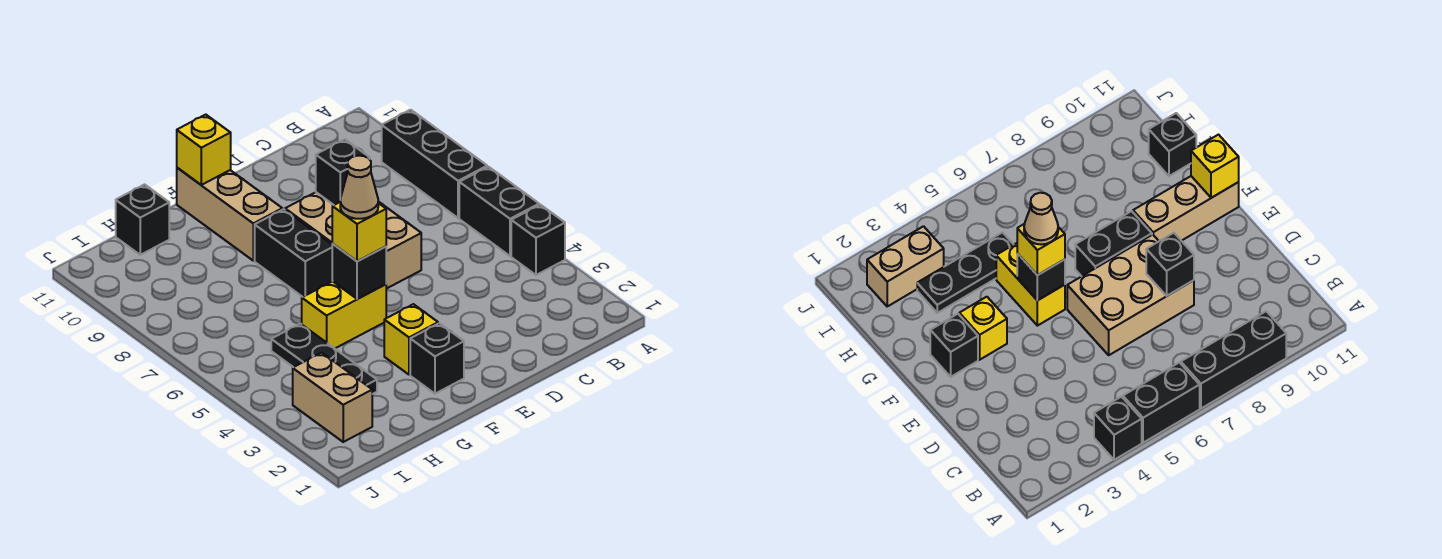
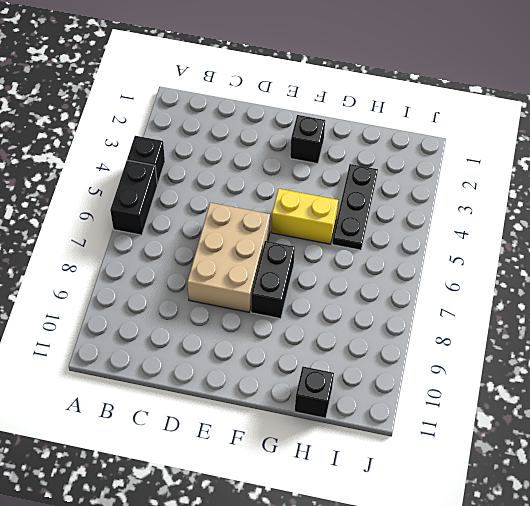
none -> black brick A7:A9 level 1
none -> yellow brick F3 level 1
none -> tan brick F9:F11 level 1

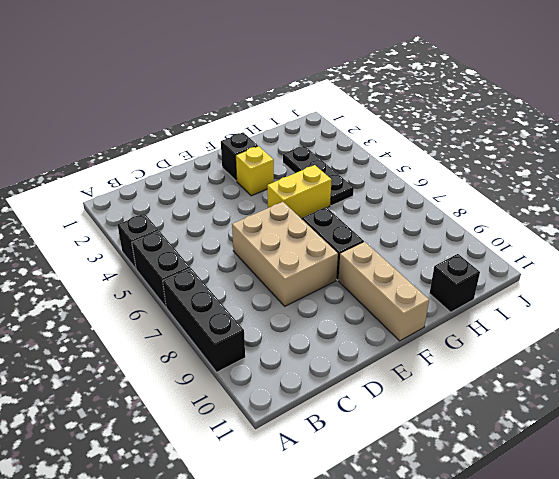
none -> tan brick I2:I3 level 1
none -> black brick D8 level 2
none -> black brick F5 level 2

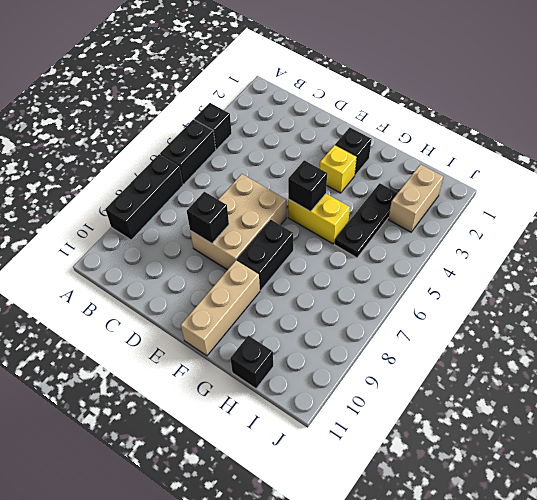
none -> yellow brick F11 level 2
none -> yellow brick F5 level 3
none -> tan cone F5 level 4

